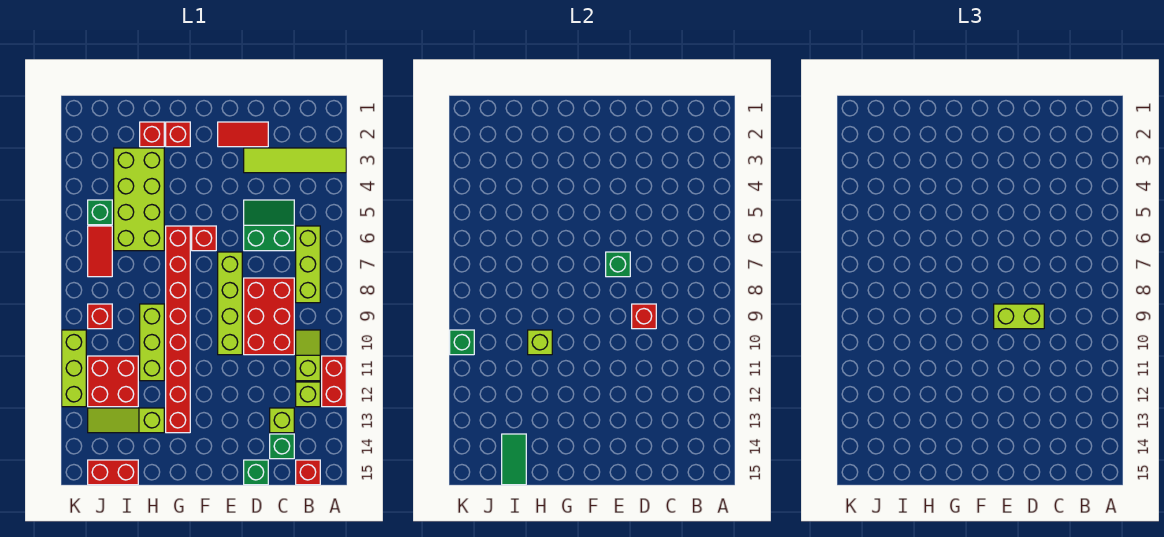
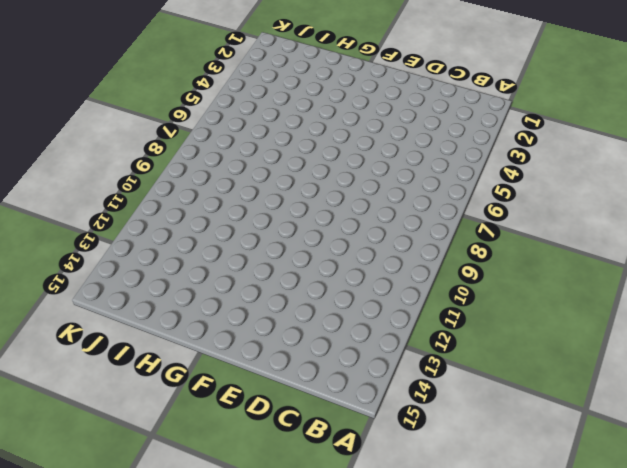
none -> lime tile A3:D3 level 1
none -> red brick A11:A12 level 1
none -> lime brick B6:B8 level 1
none -> lime slope B10:B11 level 1 top 11

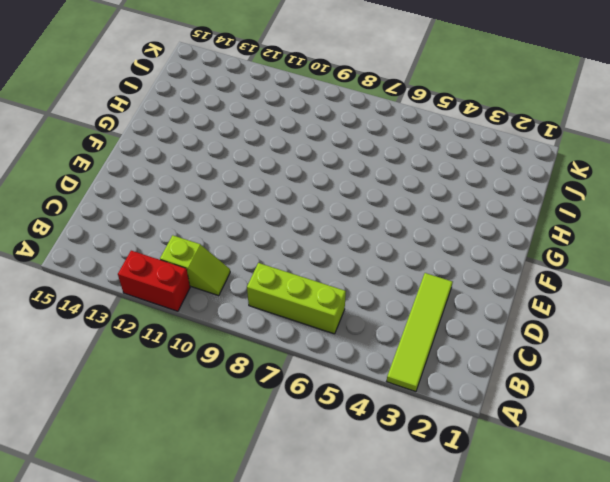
none -> lime brick B12 level 1
none -> red brick B15 level 1
none -> green slope C5:D6 level 1 top 6
none -> red brick C8:D10 level 1

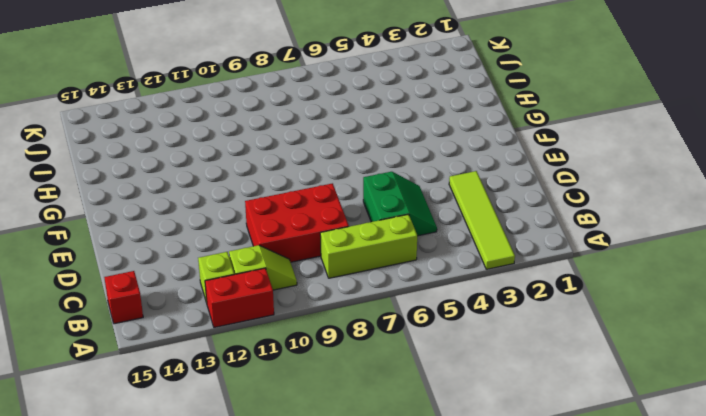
none -> lime brick C13 level 1
none -> green brick C14 level 1
none -> red tile D2:E2 level 1
none -> green brick D15 level 1

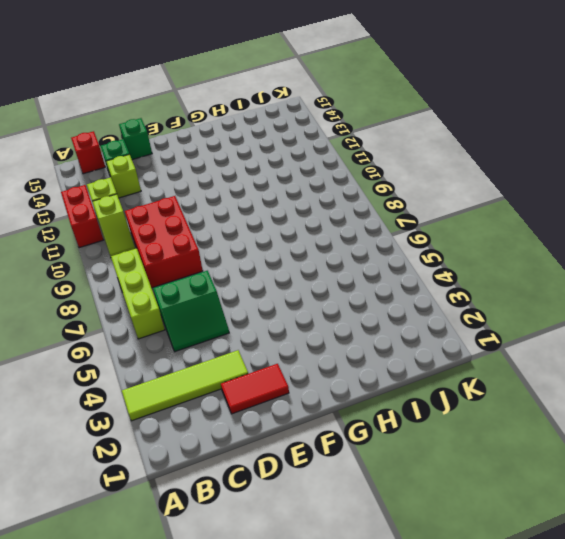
none -> lime brick E7:E10 level 1
none -> red brick F6 level 1
none -> red brick G2 level 1
none -> red brick G6:G13 level 1

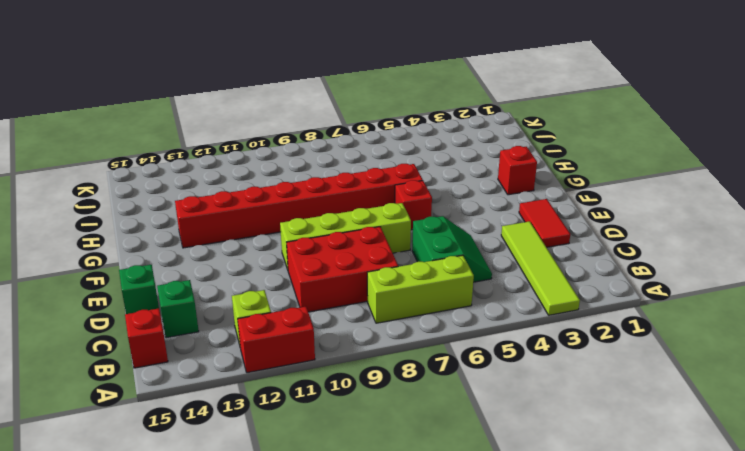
none -> lime slope B10:B11 level 1 top 11
none -> lime brick C13 level 1
none -> red brick H2 level 1
none -> lime brick H3:I6 level 1

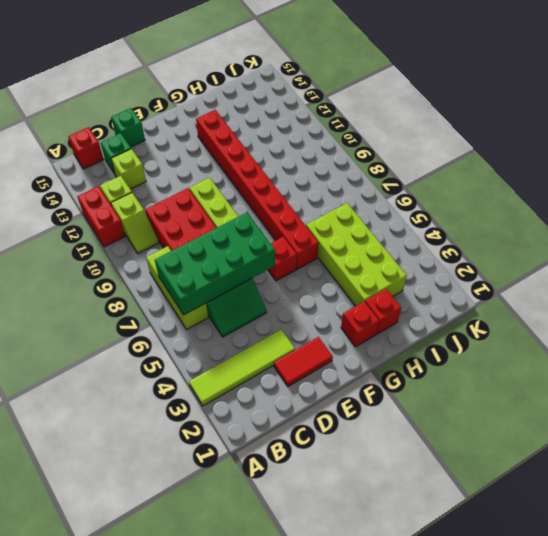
green brick B6:E7 level 2 -> green brick E7 level 2
none -> lime brick H9:H11 level 1
none -> lime slope H13:J13 level 1 top H
none -> red brick I11:J12 level 1
none -> red brick I15:J15 level 1

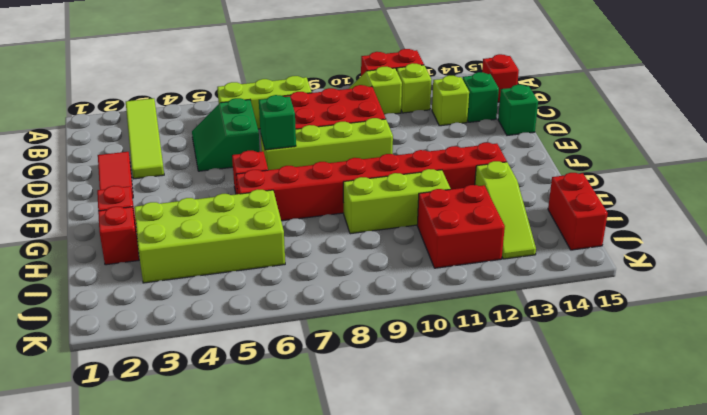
none -> green brick J5 level 1
none -> red tile J6:J7 level 1
none -> red brick J9 level 1
none -> lime brick K10:K12 level 1

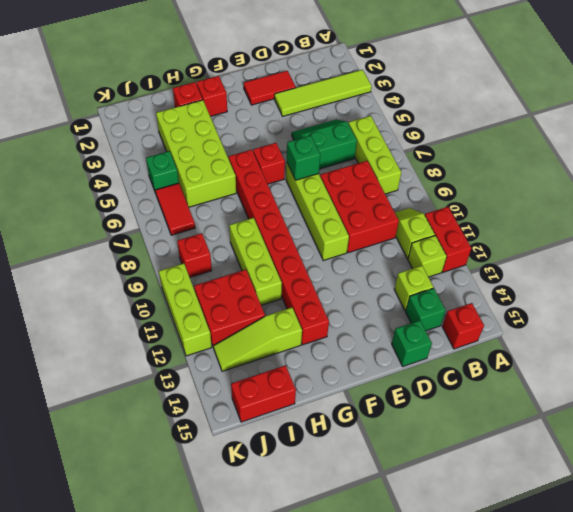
none -> red brick D9 level 2
none -> lime brick H10 level 2
none -> green tile I14:I15 level 2
none -> green brick K10 level 2

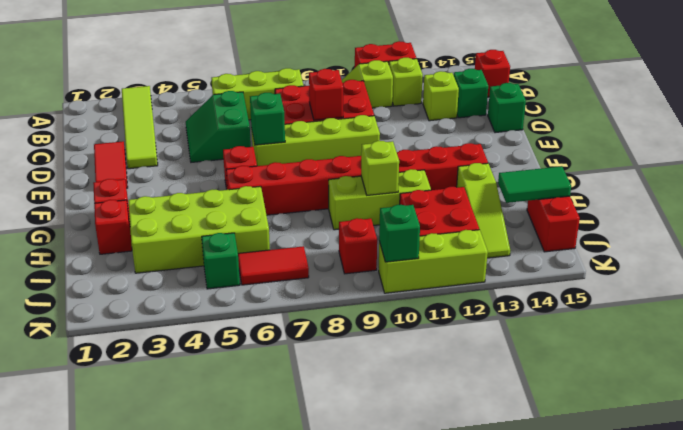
none -> lime brick D9:E9 level 3

